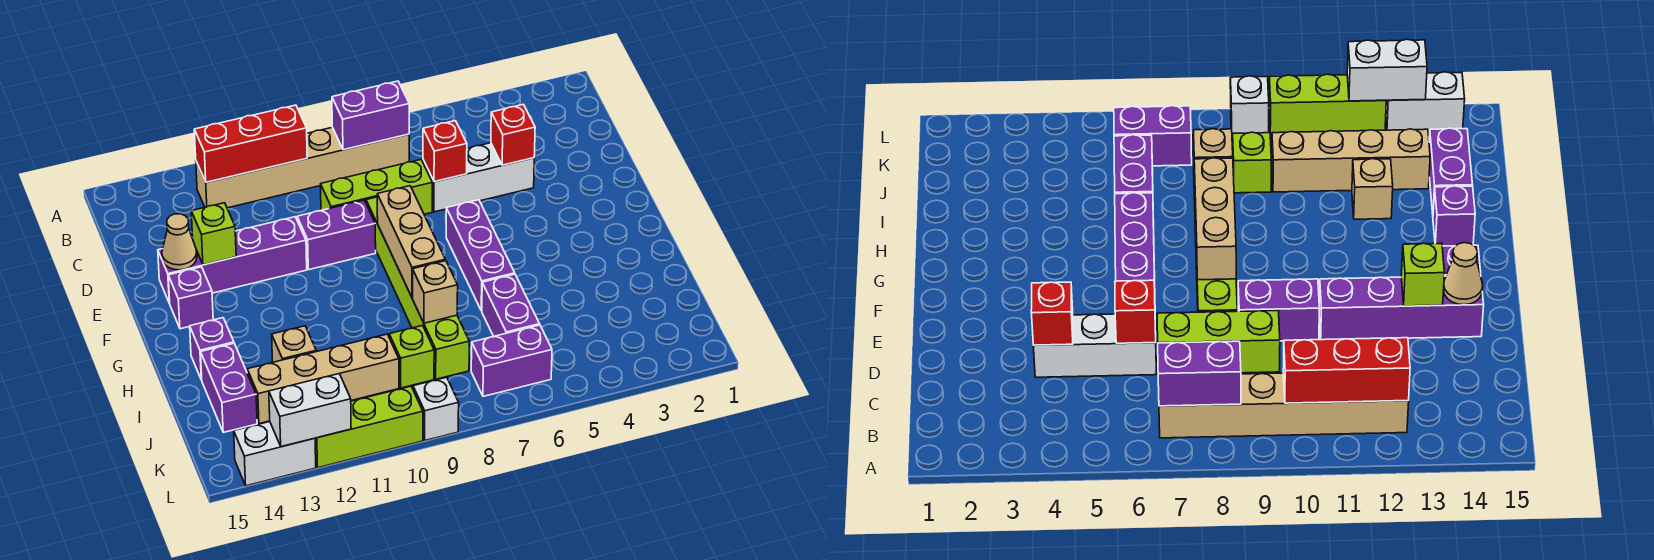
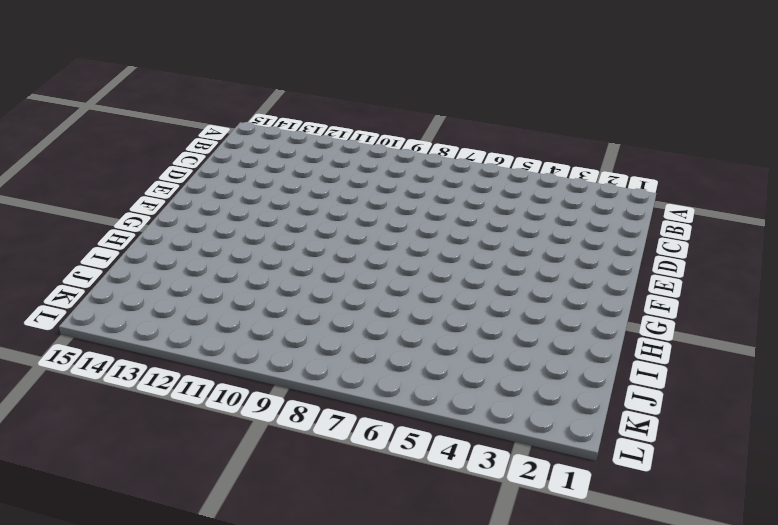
none -> tan brick B7:B12 level 1
none -> white brick D4:D6 level 1
none -> lime brick D7:D9 level 1

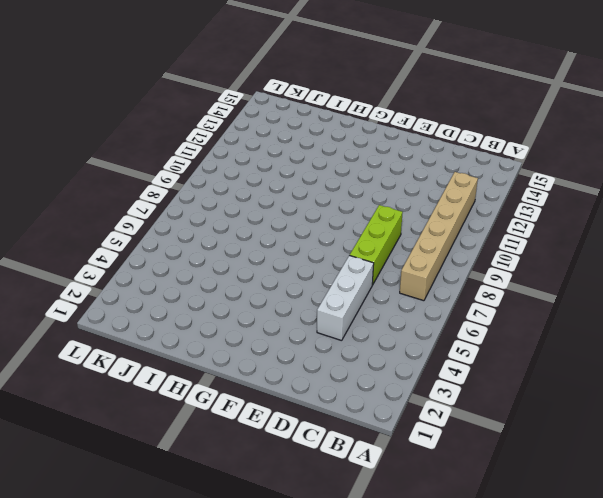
none -> lime brick E8:J8 level 1
none -> purple brick E9:E10 level 1
none -> purple brick E11:E14 level 1

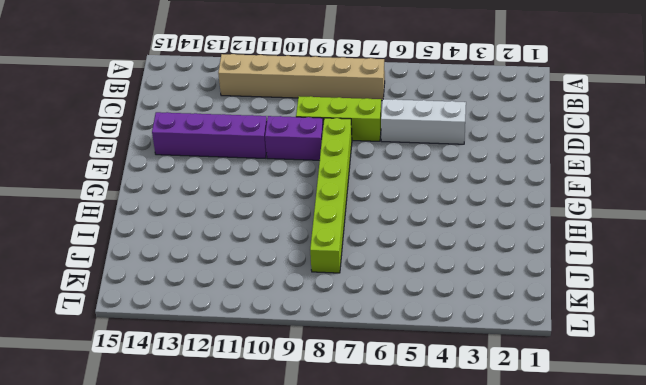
none -> purple brick F6:H6 level 1
none -> purple brick F14 level 1
none -> purple brick H14 level 1

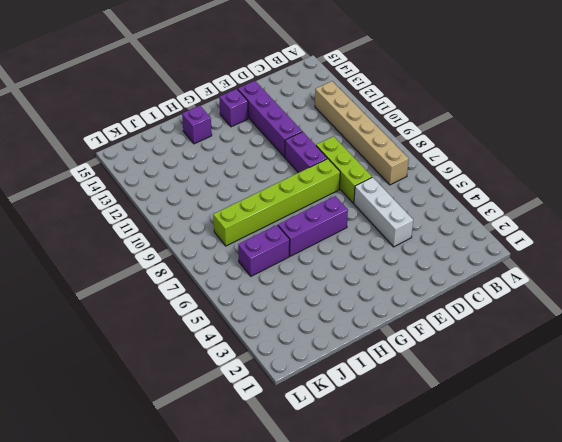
none -> tan brick I12 level 1
none -> purple brick I14:J14 level 1
none -> lime brick J9 level 1

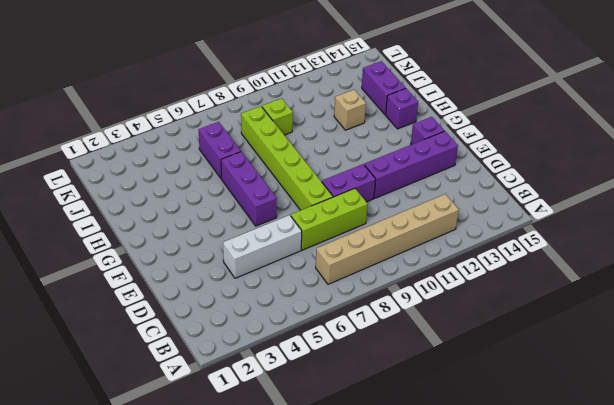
none -> tan brick J10:J13 level 1
none -> purple brick K6:K7 level 1
none -> white brick L9 level 1

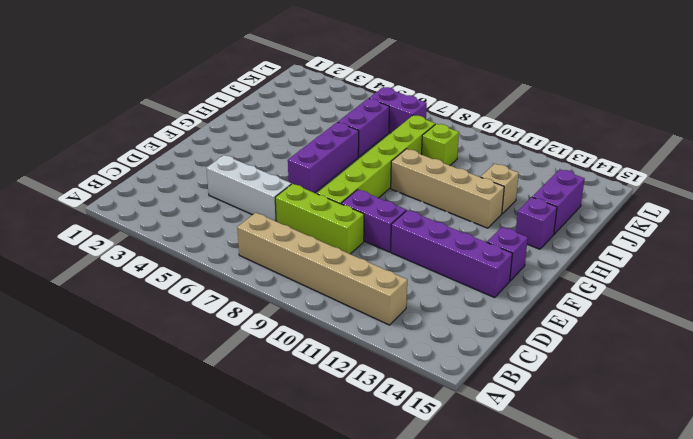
tan brick H9:H12 level 1 -> tan brick J10:J13 level 1
none -> white brick L9 level 1
none -> lime brick L10:L12 level 1
none -> white brick L13:L14 level 1

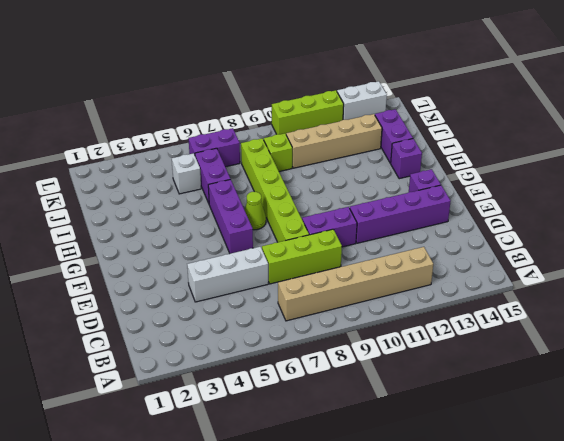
lime cone G7 level 1 -> none
white brick J5 level 1 -> white brick L9 level 1
none -> tan brick I12 level 1
none -> purple brick B7:B8 level 2
none -> red brick B10:B12 level 2

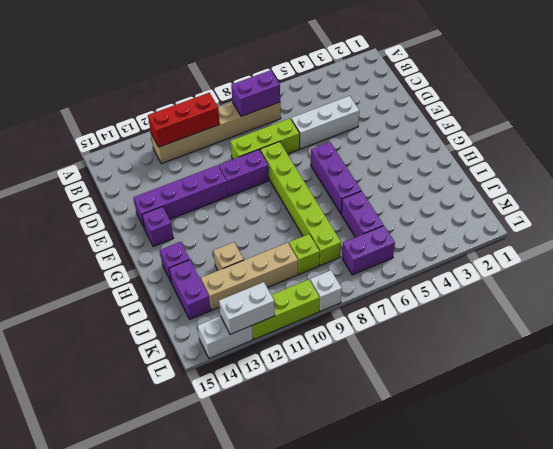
none -> red brick D4 level 2
none -> red brick D6 level 2
none -> lime brick E13 level 2

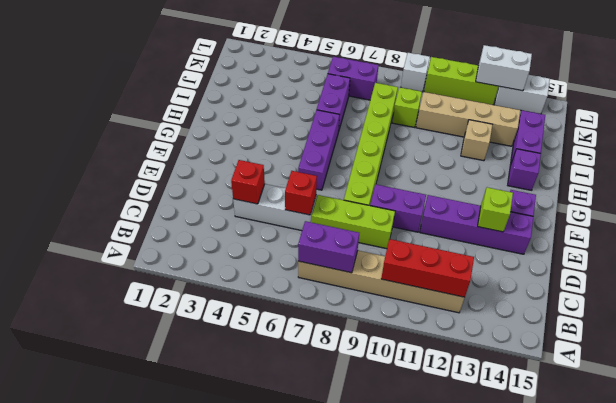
none -> tan cone E14 level 2
none -> tan brick F8:H8 level 2
none -> tan brick I8 level 2

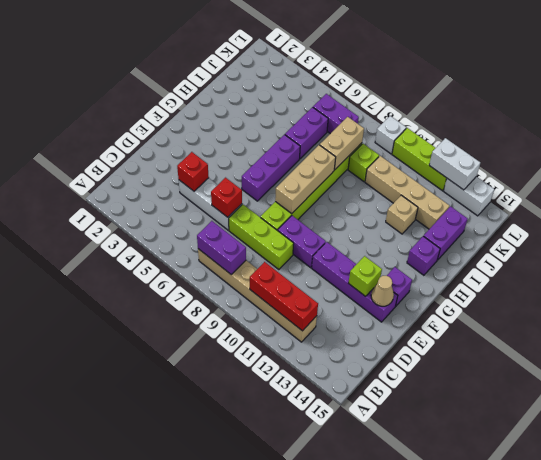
tan brick I8:J8 level 2 -> tan brick I8 level 2

